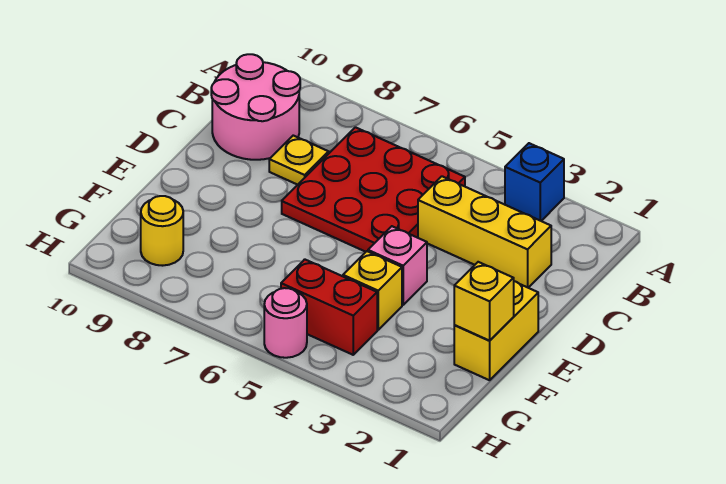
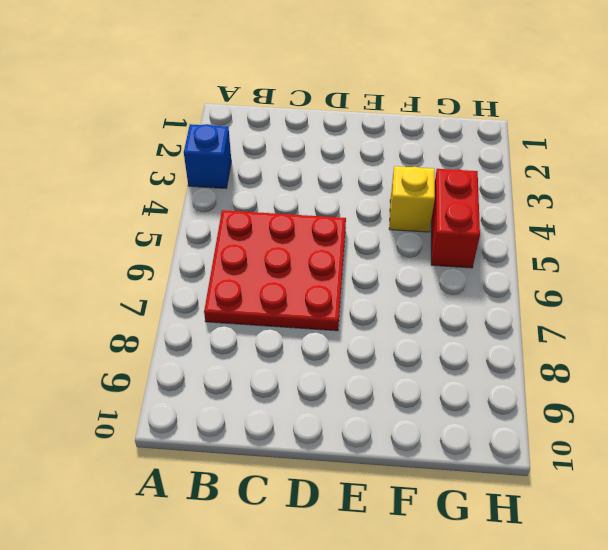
none -> pink round brick B9:C10 level 1
none -> yellow brick C2:C4 level 1
none -> yellow plate C8 level 1

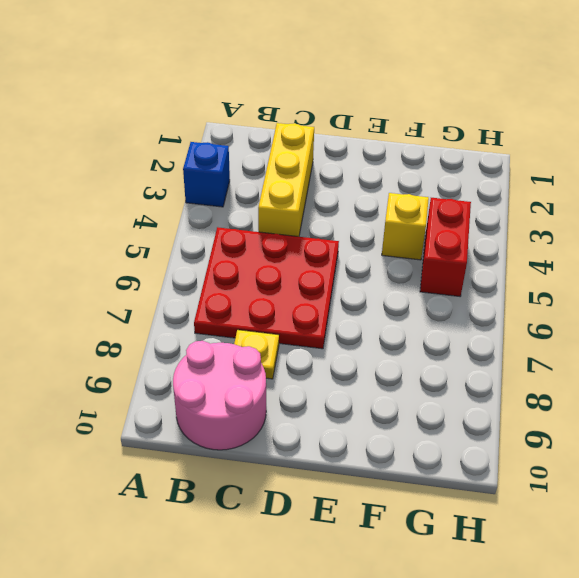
none -> yellow brick E1:F1 level 1
none -> pink brick E4 level 1
none -> yellow round brick G9 level 1

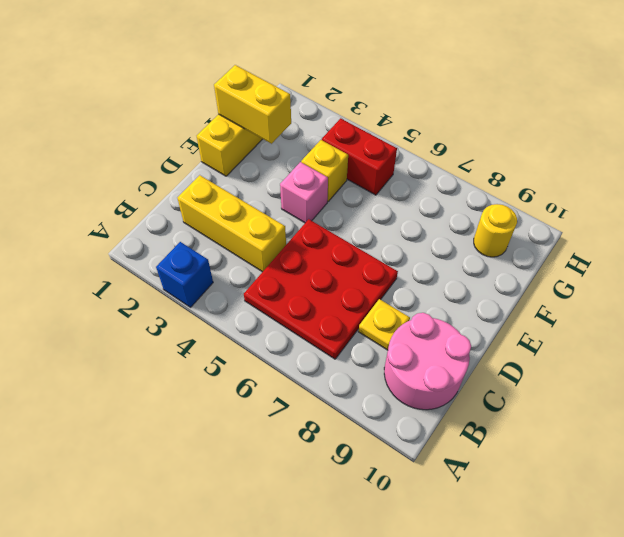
yellow brick F1:F2 level 2 -> yellow brick F1 level 2
none -> pink round brick H5 level 1

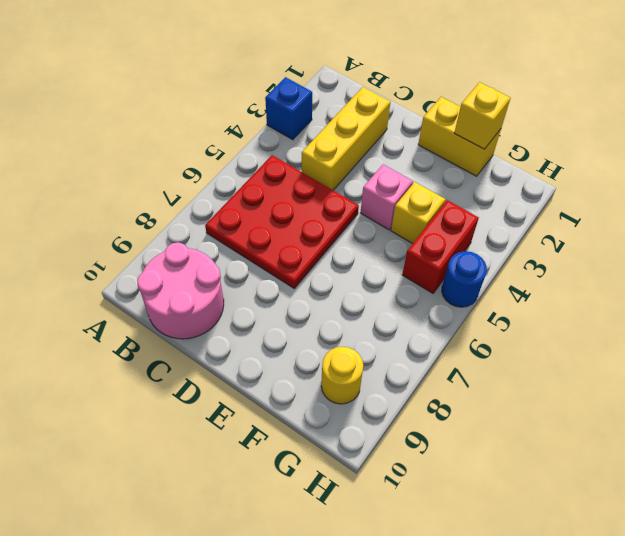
blue round brick H5 level 1 -> pink round brick H5 level 1
none -> yellow plate C8 level 1

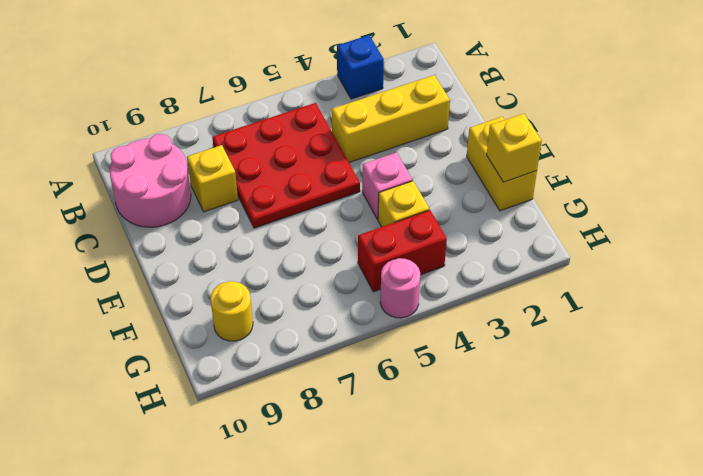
yellow brick C8 level 1 -> yellow plate C8 level 1

